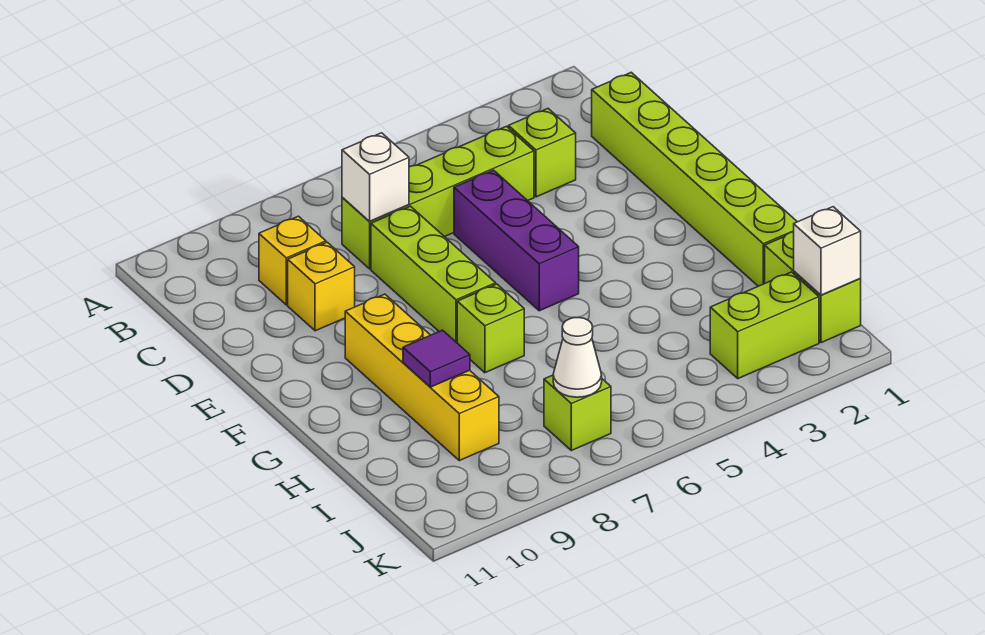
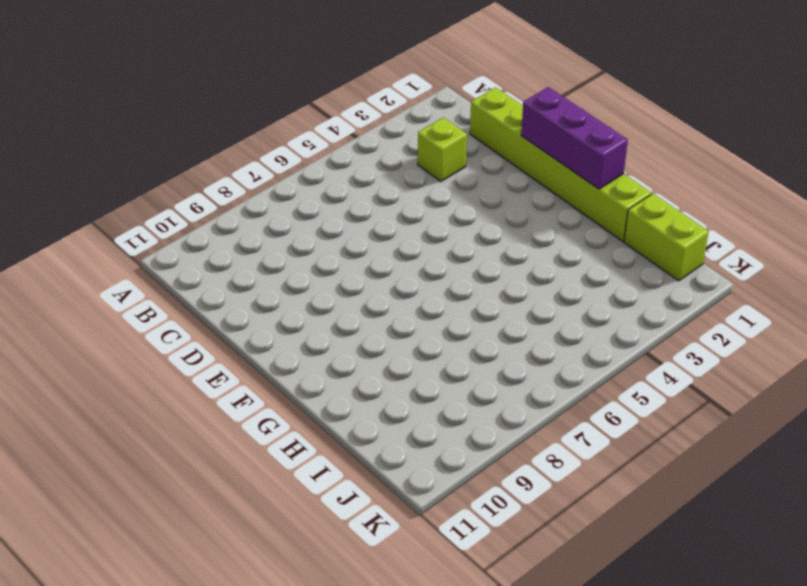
purple brick E1:G1 level 2 -> purple brick D5:F5 level 1
none -> lime brick C4:C7 level 1
none -> yellow brick C9 level 1
none -> lime brick D7:F7 level 1

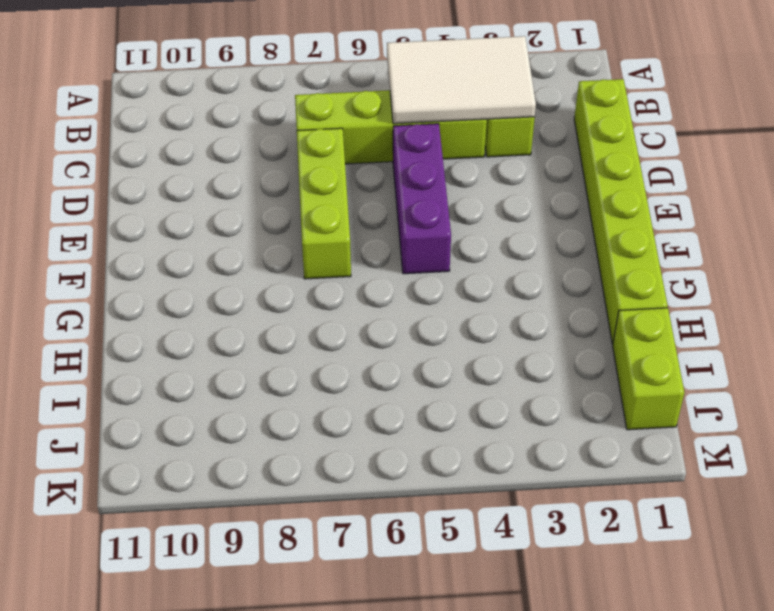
white tile B3:C5 level 2 -> none
none -> yellow brick C9 level 1
none -> yellow brick D9 level 1
none -> yellow brick F9:I9 level 1

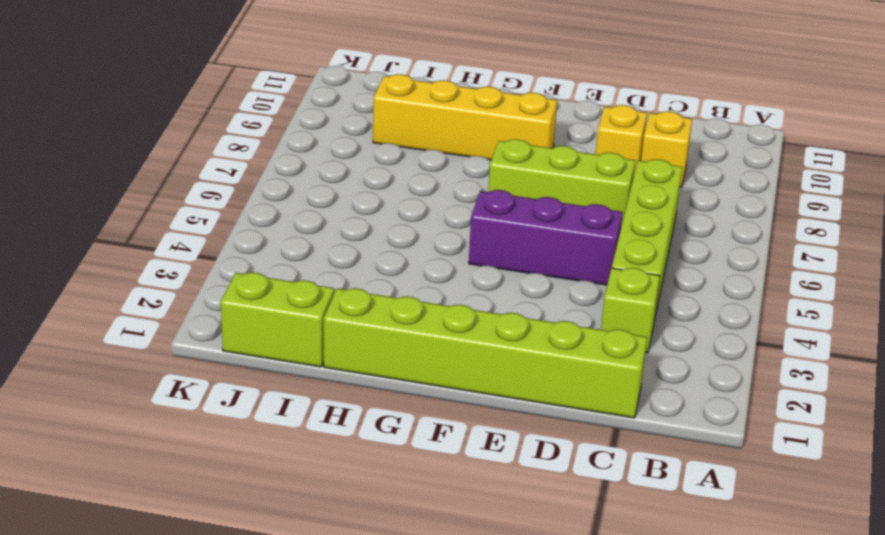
none -> lime brick G7 level 1
none -> lime brick J2:J3 level 1
none -> lime brick J7 level 1

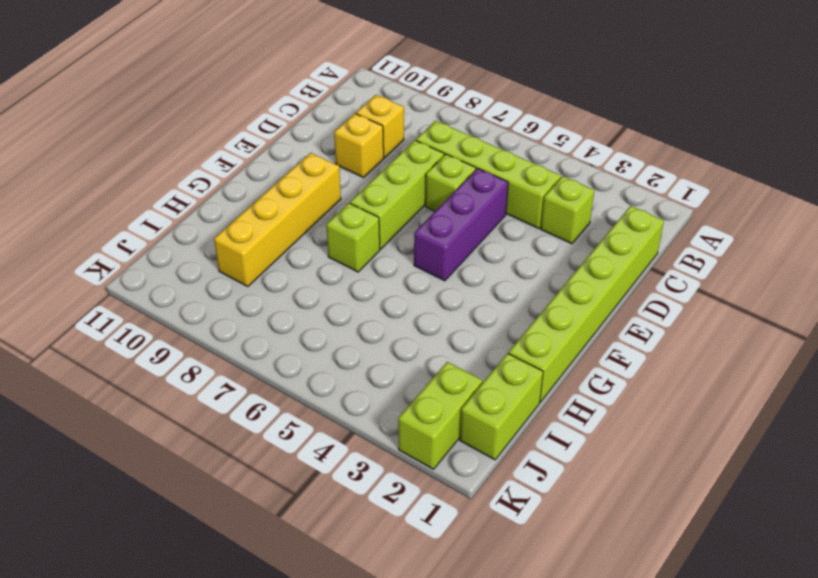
lime brick D6 level 1 -> lime brick J7 level 1
lime brick J2:K2 level 1 -> lime brick J2:J3 level 1
none -> white brick C7 level 2
none -> purple tile H9 level 2
none -> white brick J1 level 2

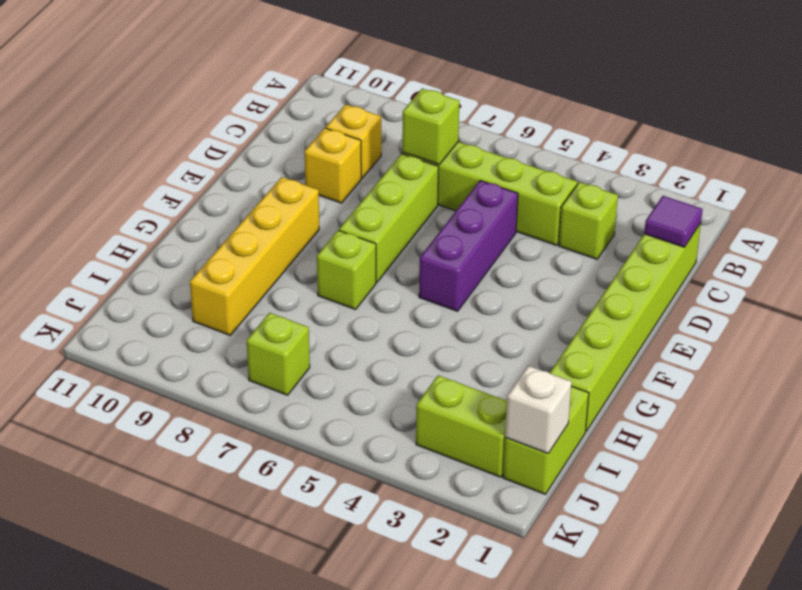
purple tile C1 level 2 -> purple tile H9 level 2
lime brick C7 level 2 -> white brick C7 level 2
none -> white cone J7 level 2

